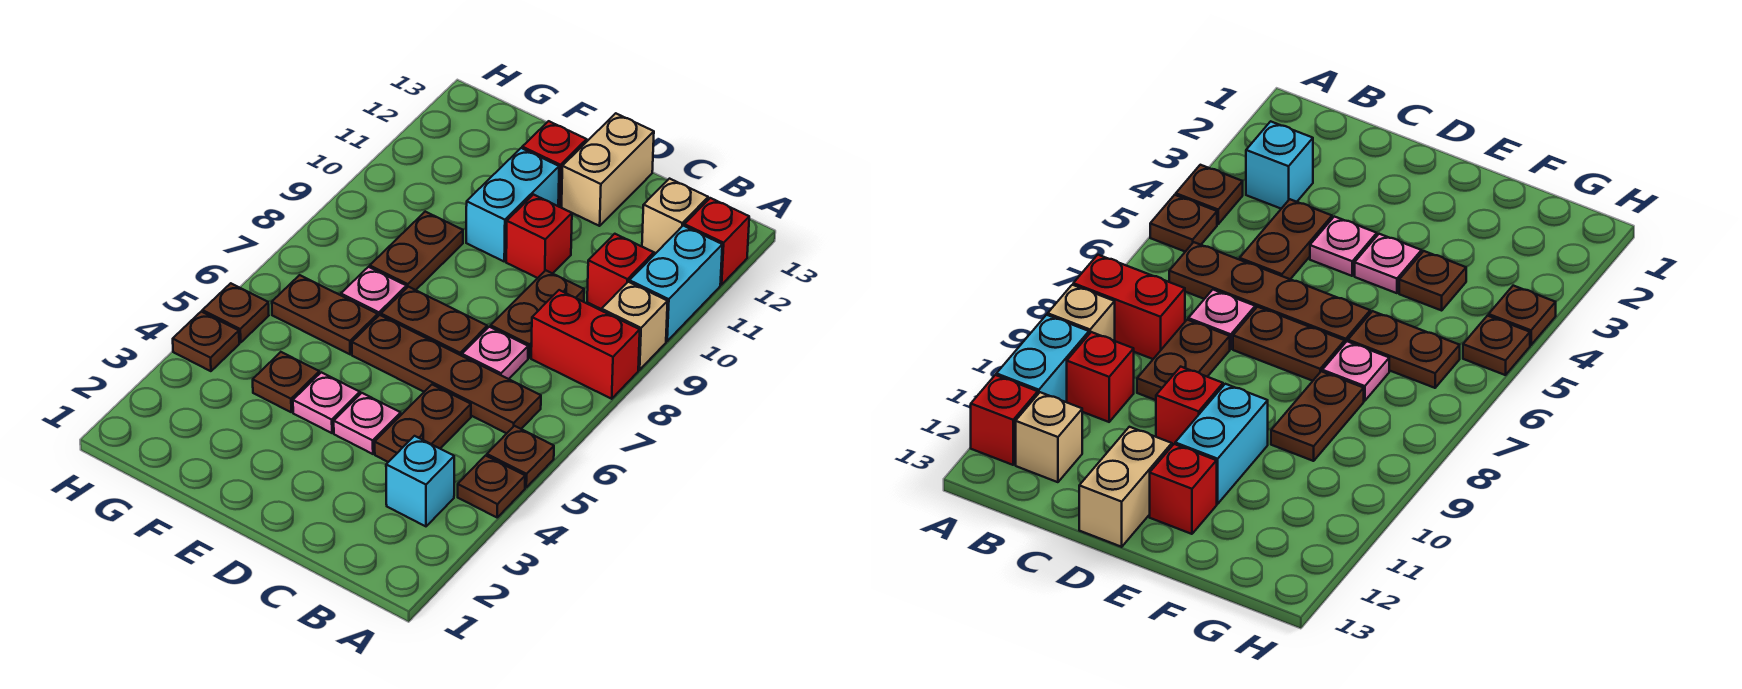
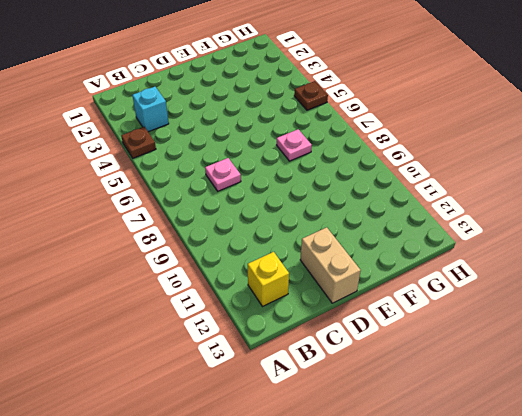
yellow brick B12 level 1 -> tan brick B12 level 1
none -> brown plate A5 level 1
none -> red brick A8:B8 level 1
none -> tan brick A9 level 1

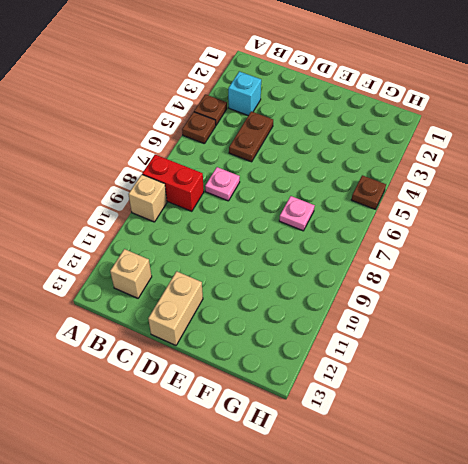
none -> cyan brick A10:A11 level 1
none -> red brick A12 level 1
none -> brown plate B6:E6 level 1

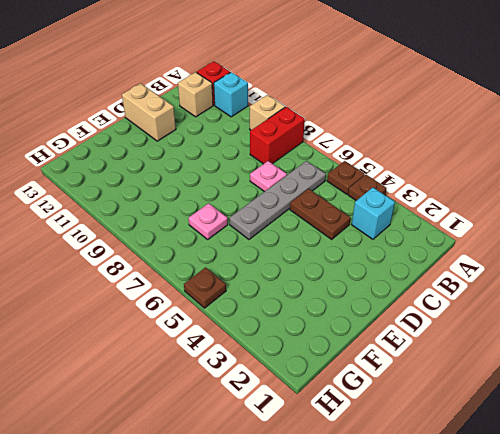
cyan brick A11 level 1 -> cyan brick A10:A11 level 1
grey plate B6:E6 level 1 -> brown plate B6:E6 level 1
none -> red brick B10 level 1
none -> brown plate C8:C9 level 1
none -> pink plate D4 level 1

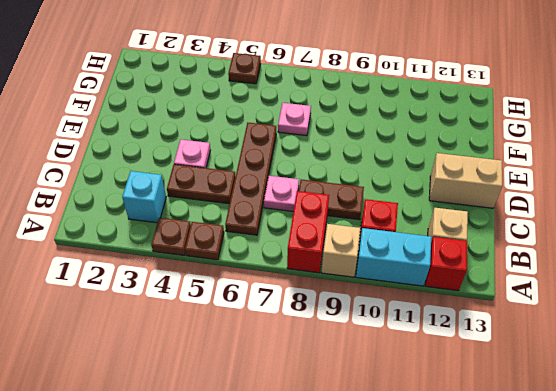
none -> brown plate D7:E7 level 1
none -> red brick D10 level 1
none -> pink plate E4 level 1

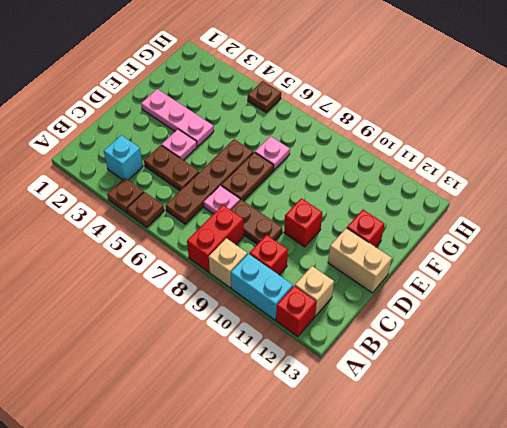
pink plate E2:E4 level 1 -> pink plate E4 level 1
none -> cyan brick E10:E11 level 1
none -> brown plate F4 level 1
none -> brown plate F6:G6 level 1

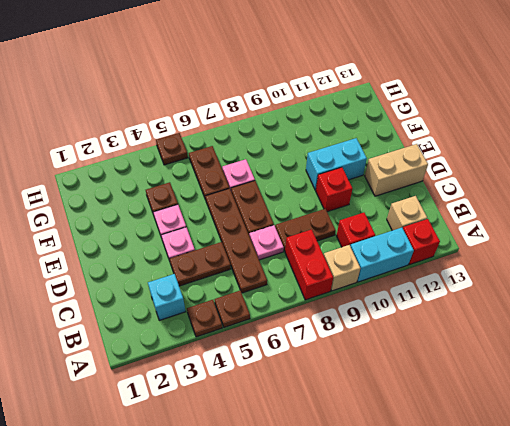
none -> red brick E12 level 1
none -> brown plate F8:F9 level 1
none -> brown plate H4 level 1

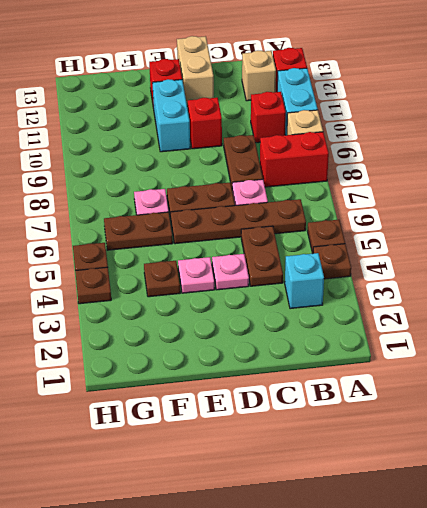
none -> brown plate F8:F9 level 1

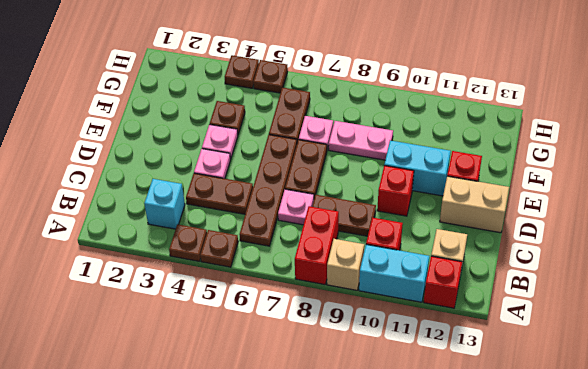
pink plate F8:F9 level 1 -> brown plate F8:F9 level 1

